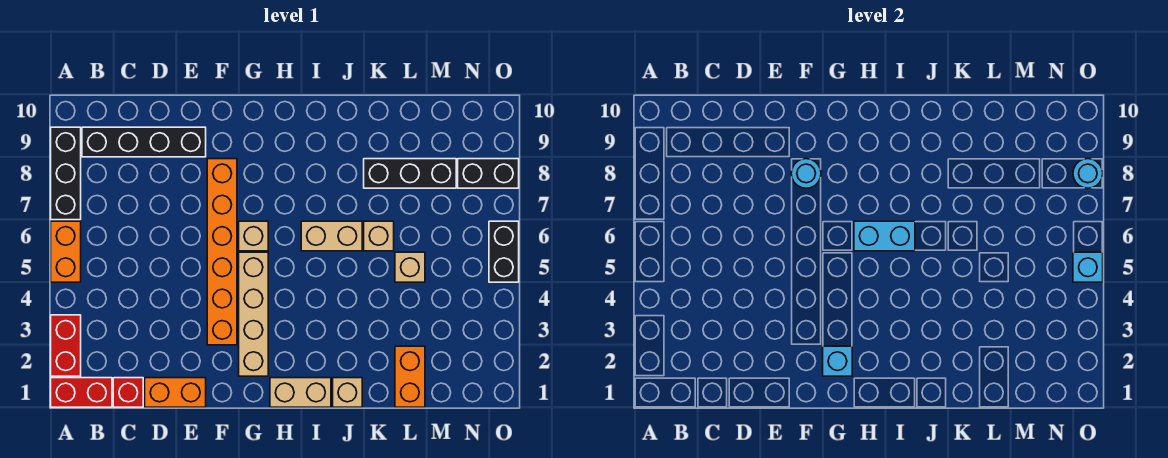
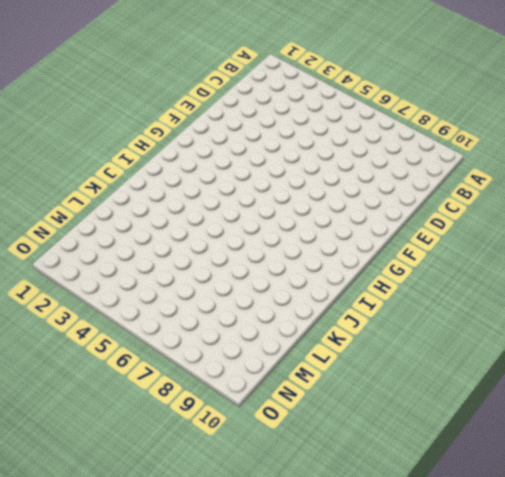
none -> red brick A1:B1 level 1
none -> red brick A2:A3 level 1
none -> orange brick A5:A6 level 1

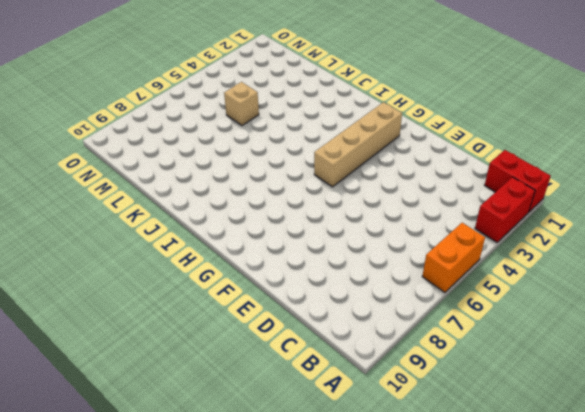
none -> black brick A7:A9 level 1
none -> black brick B9:E9 level 1
none -> red brick C1 level 1

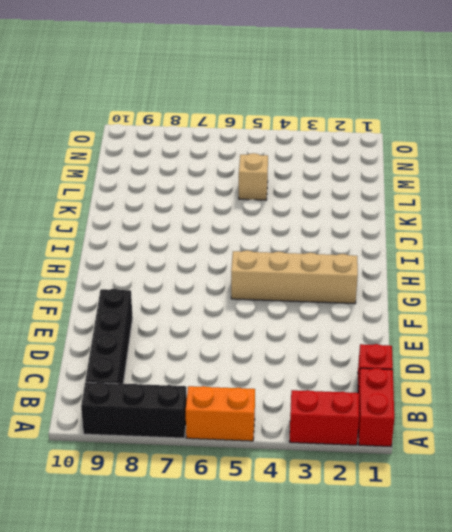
none -> orange brick D1:E1 level 1
none -> orange brick F3:F8 level 1
none -> tan brick G6 level 1

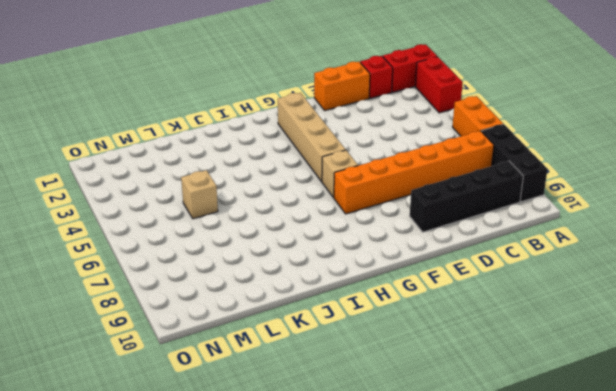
orange brick B7:G7 level 1 -> orange brick F3:F8 level 1
none -> tan brick H1:I1 level 1
none -> tan brick I6:J6 level 1
none -> tan brick J1 level 1

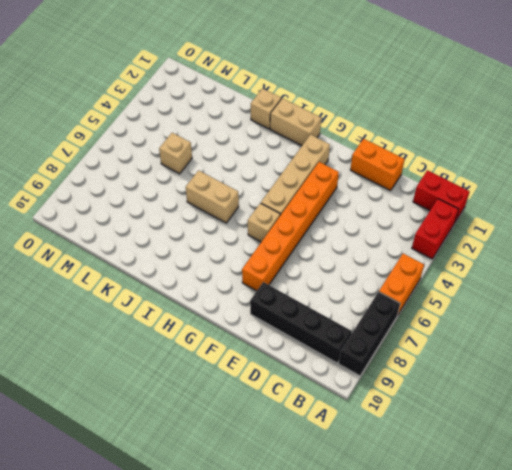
none -> red brick C1 level 1
none -> tan brick K6 level 1
none -> black brick K8:M8 level 1

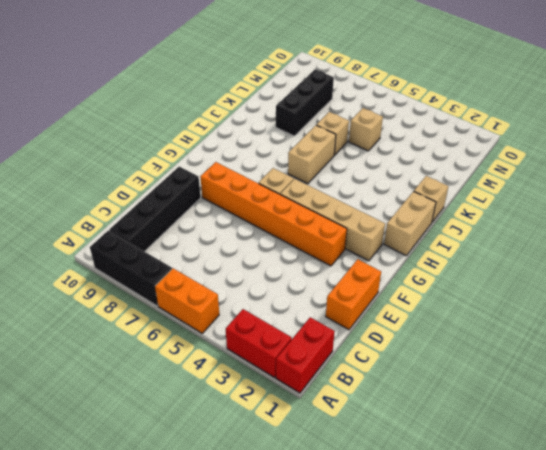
none -> red brick C1 level 1
none -> orange brick L1:L2 level 1
none -> black brick N8:O8 level 1

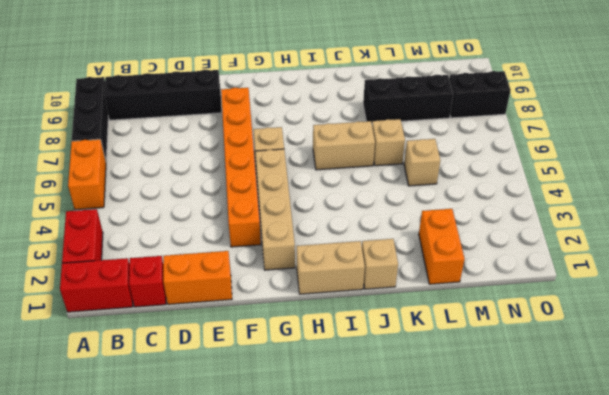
none -> black brick O5:O6 level 1
none -> cyan round brick F8 level 2
none -> cyan brick G2 level 2

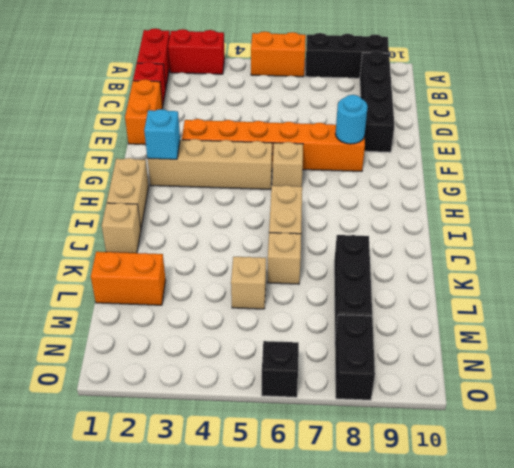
black brick O6 level 1 -> black brick O5:O6 level 1
none -> cyan brick H6:I6 level 2
none -> cyan brick O5 level 2
none -> cyan round brick O8 level 2

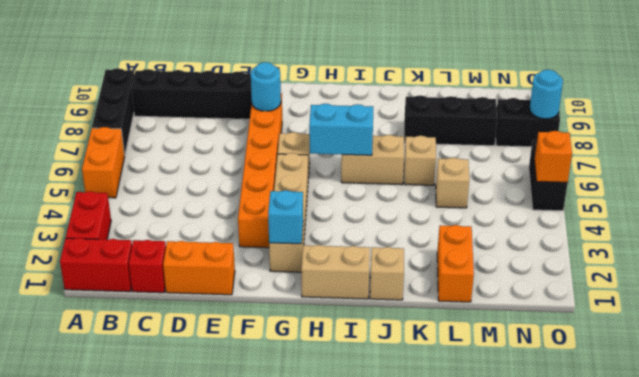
orange brick O5 level 2 -> cyan brick O5 level 2

